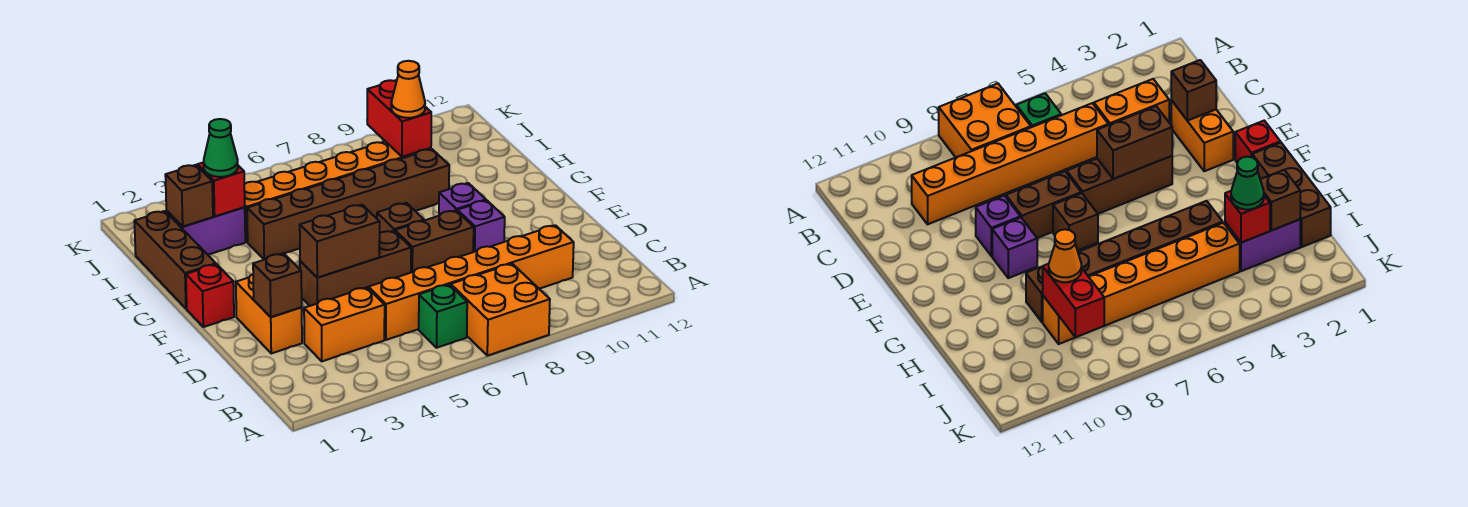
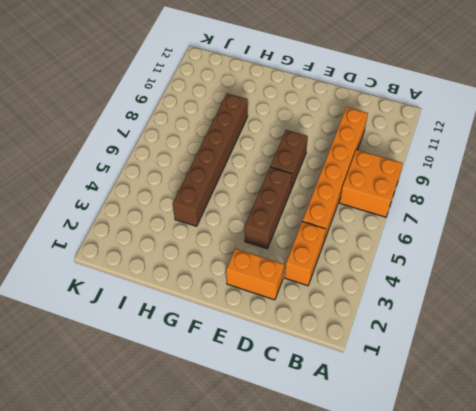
none -> green brick B6 level 1
none -> purple brick E9 level 1
none -> red brick F1 level 1

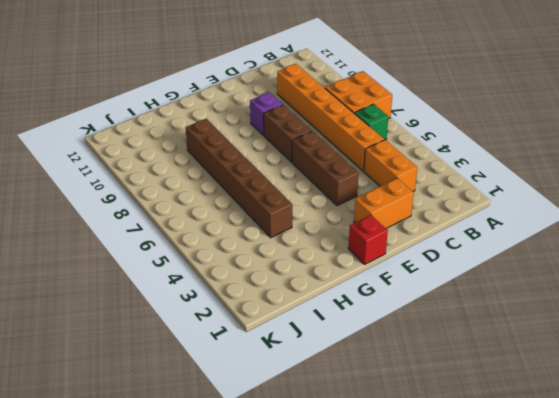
none -> brown brick F7 level 1
none -> purple brick F9 level 1
none -> brown brick G1:I1 level 1

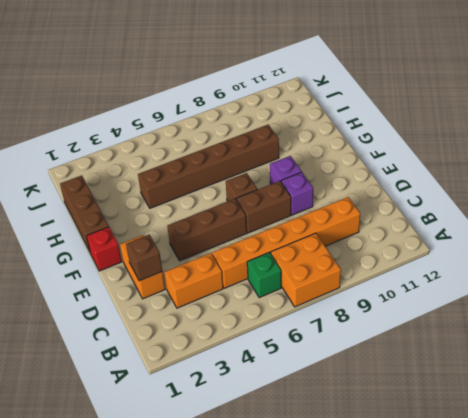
none -> purple brick I2:I3 level 1
none -> orange brick I4:I9 level 1
none -> brown brick E4:E5 level 2

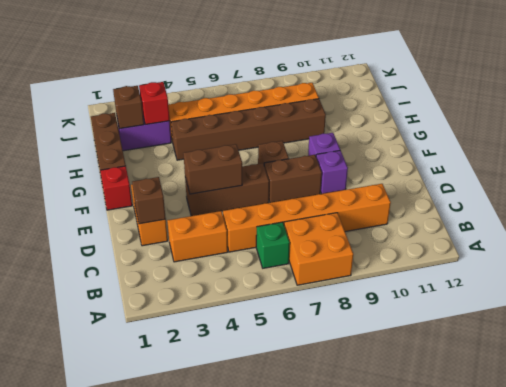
none -> red brick I9:J9 level 2
none -> green cone I3 level 3
none -> orange cone I9 level 3

